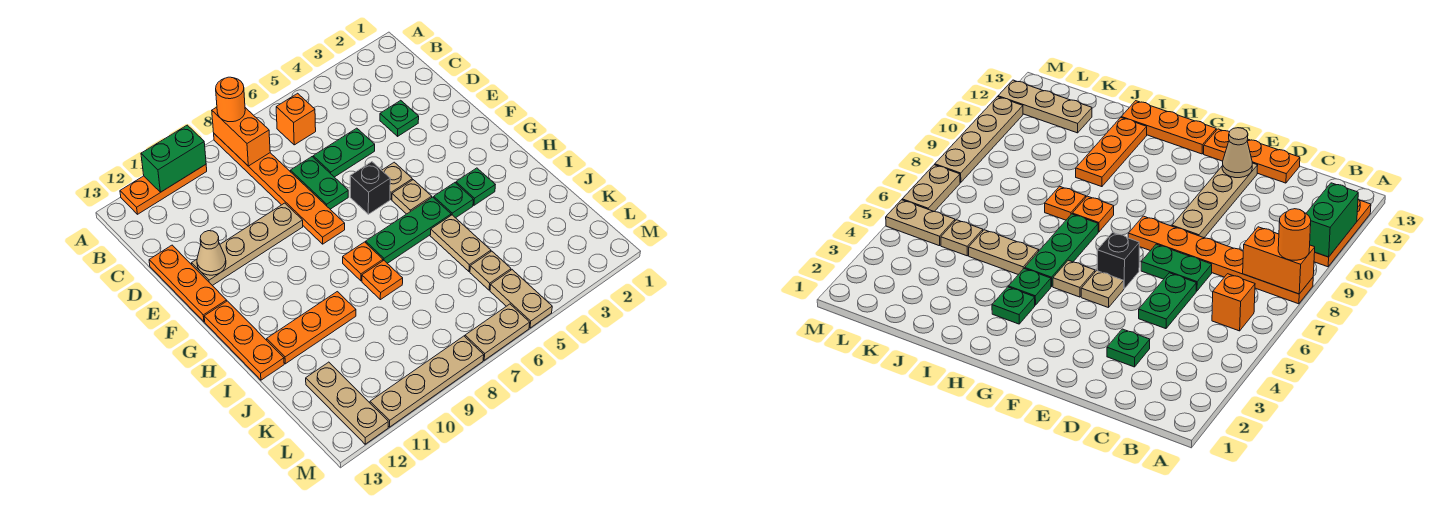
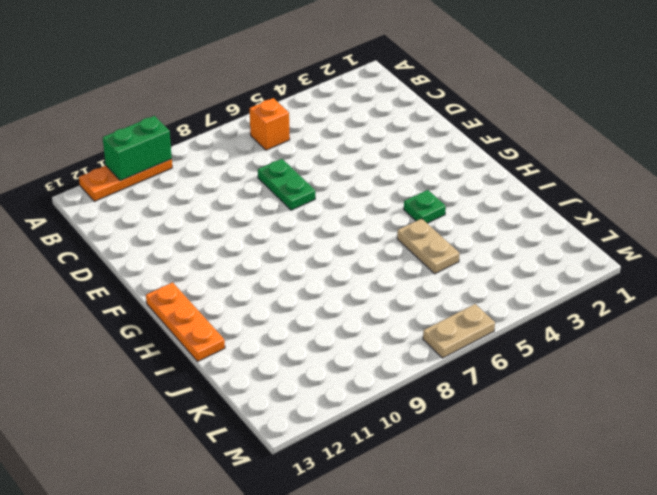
none -> orange plate A8:F8 level 1
none -> green plate D3 level 1
none -> green plate D5:D6 level 1

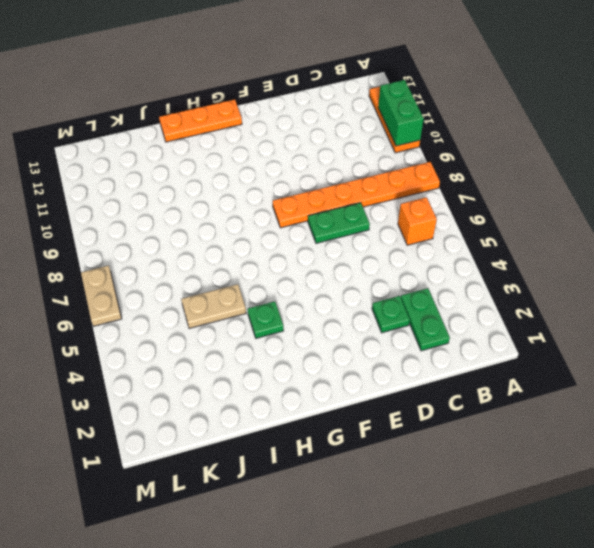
green plate C2:C3 level 1 -> green plate D5:D6 level 1
none -> orange plate D13:F13 level 1
none -> tan plate E9:E12 level 1
none -> tan plate F5 level 1

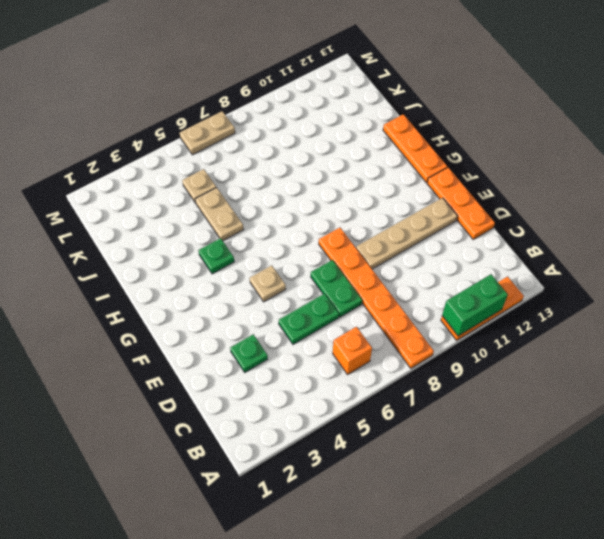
none -> black brick F6 level 1
none -> tan plate G5 level 1
none -> green plate H3 level 1

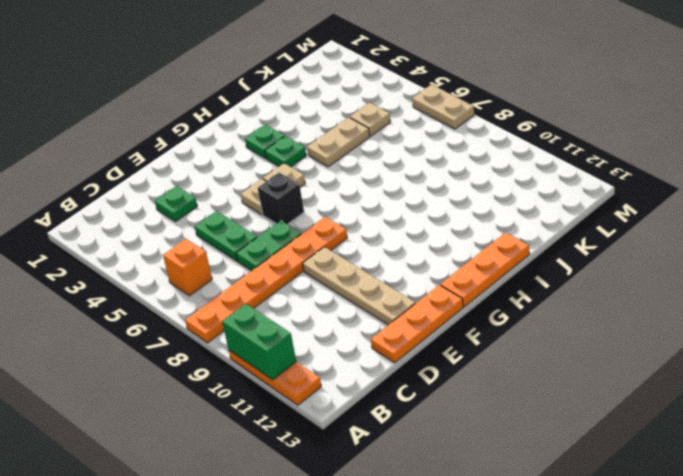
none -> green plate H5:H7 level 1
none -> orange plate H8 level 1
none -> orange plate I8 level 1

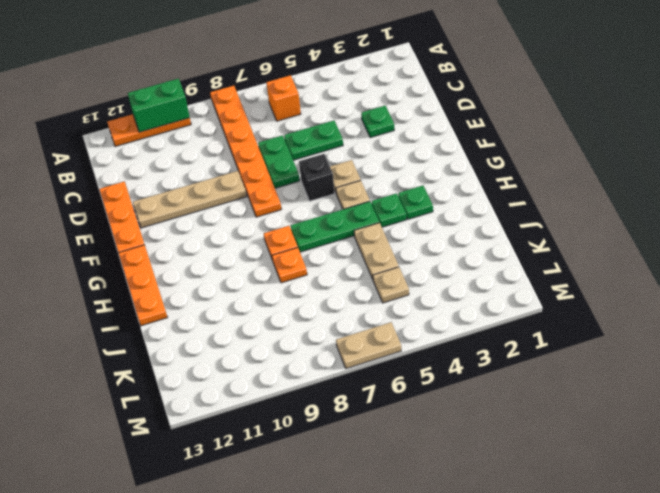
none -> orange plate I10:I12 level 1
none -> tan plate K12:M12 level 1
none -> tan plate L5:M5 level 1

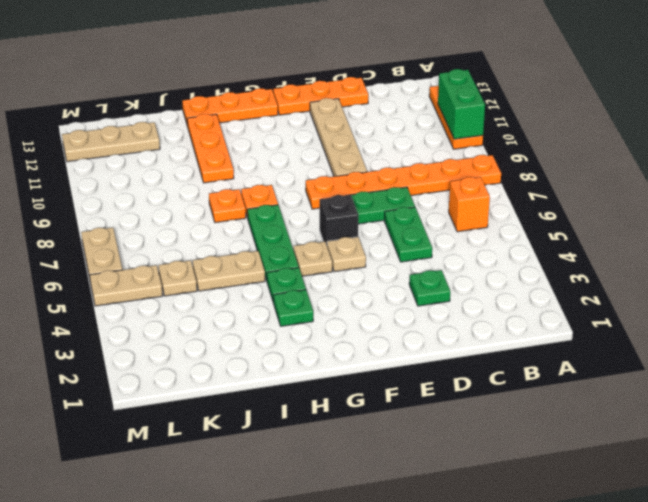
none -> tan plate M8:M11 level 1
none -> orange brick A8:B8 level 2
none -> tan cone E12 level 2

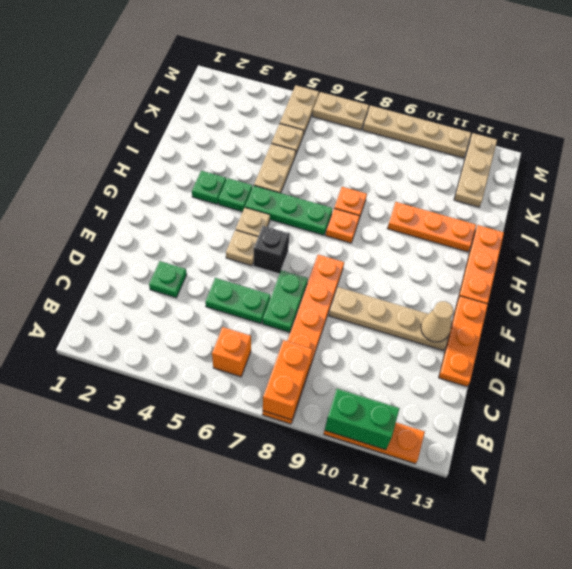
none -> orange round brick A8 level 3

